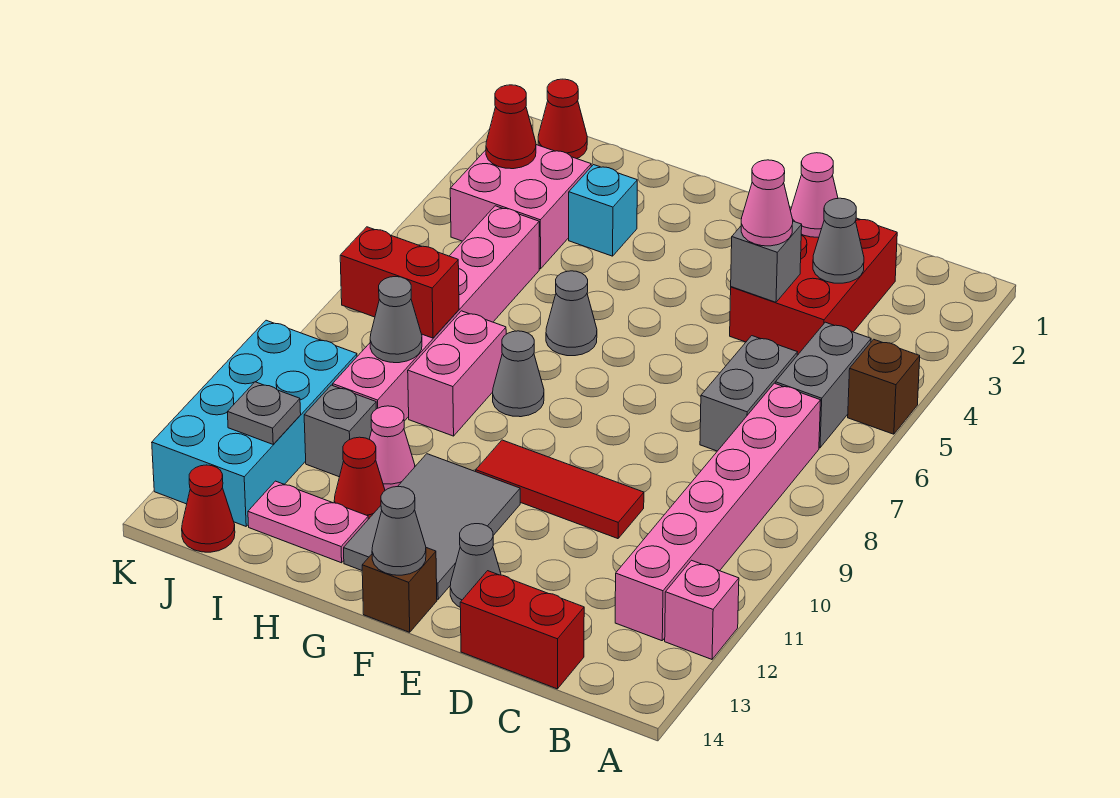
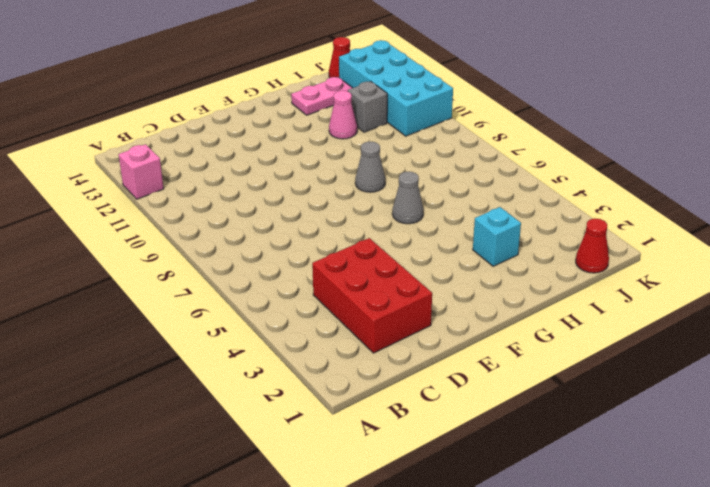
none -> brown brick A5 level 1
none -> grey brick B5:B6 level 1
none -> pink brick B7:B12 level 1
none -> grey brick C6:C7 level 1

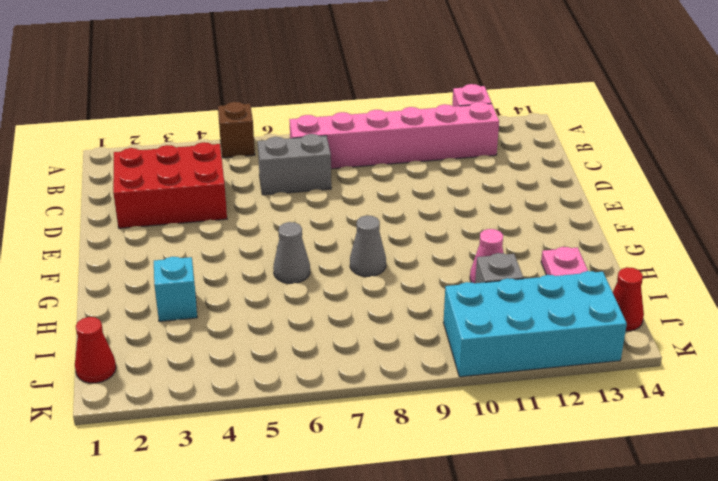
none -> grey brick B5:B6 level 1
none -> red brick C14:D14 level 1
none -> red tile D10:F10 level 1
none -> grey cone E13 level 1

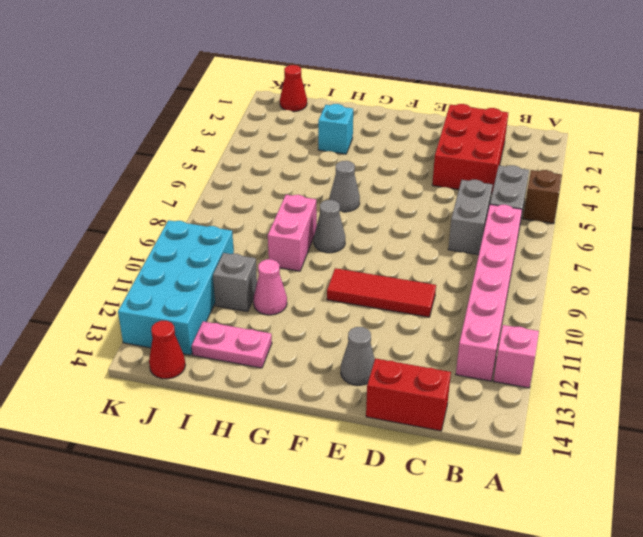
none -> grey tile F11:G13 level 1
none -> brown brick F14 level 1
none -> red cone H12 level 1
none -> pink brick I3:J4 level 1

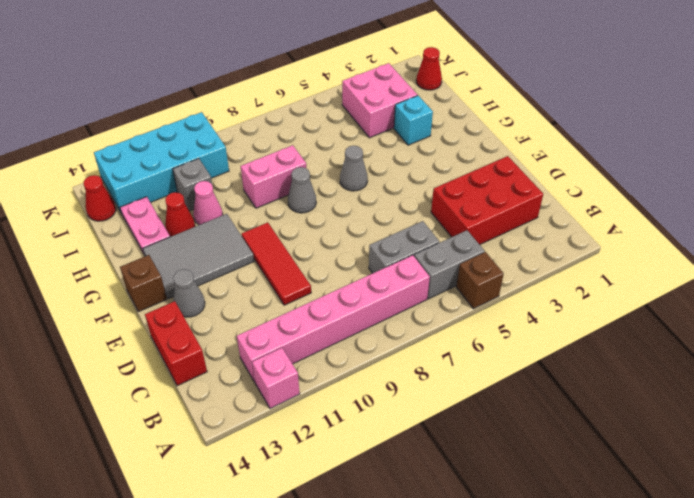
none -> pink brick I5:I10 level 1
none -> grey cone C3 level 2
none -> pink cone D2 level 2
none -> grey brick D4 level 2

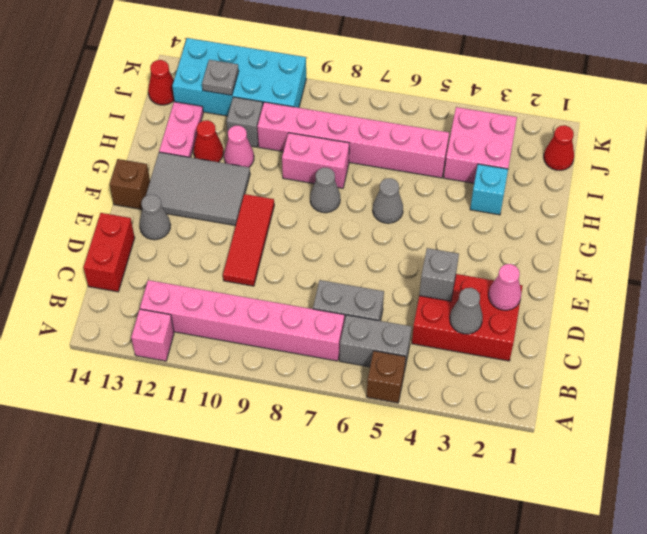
none -> grey cone F14 level 2
none -> red brick I8:J8 level 2
none -> grey cone I9 level 2
none -> red cone J3 level 2

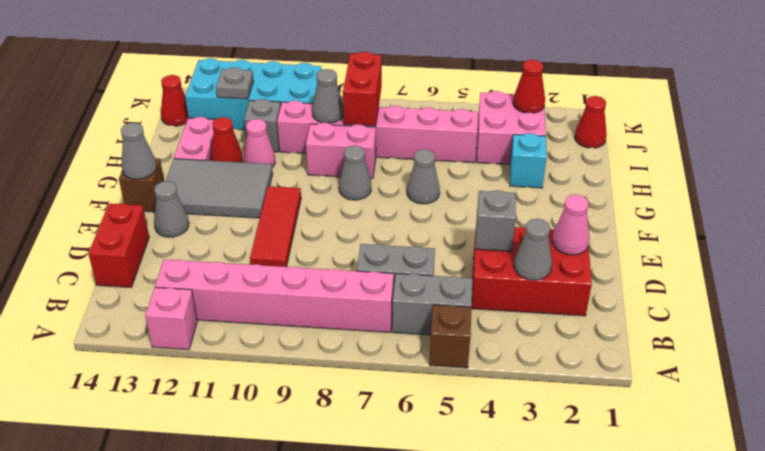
none -> pink cone D4 level 3

